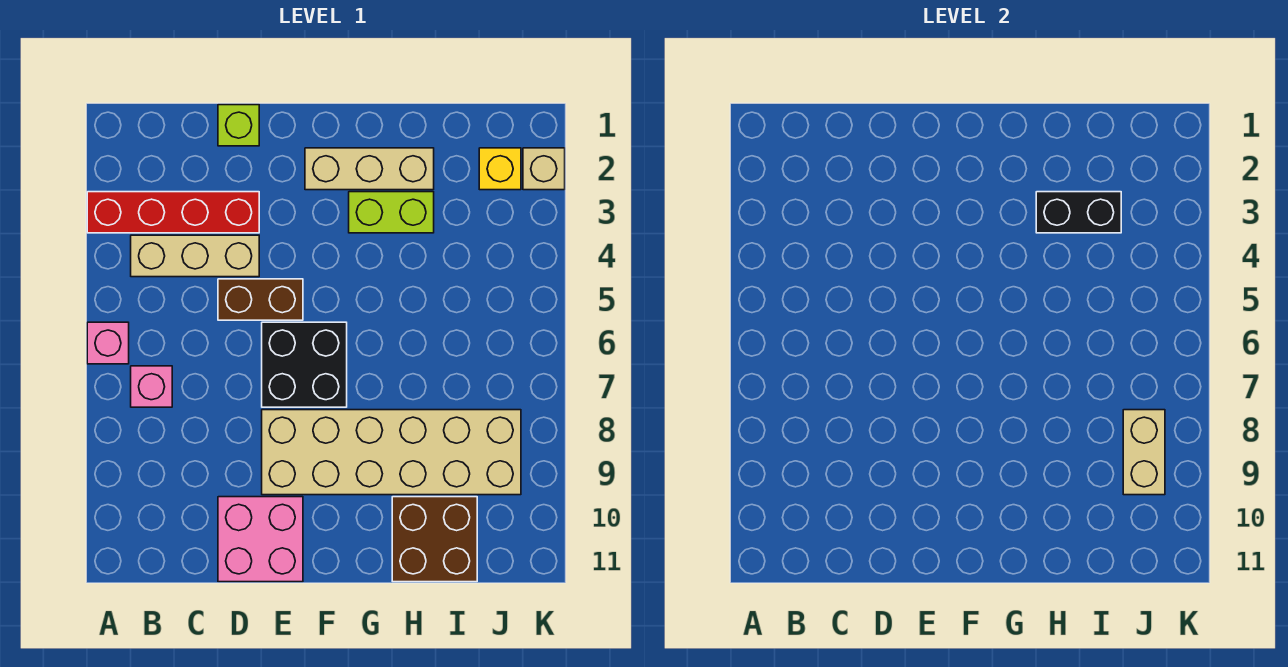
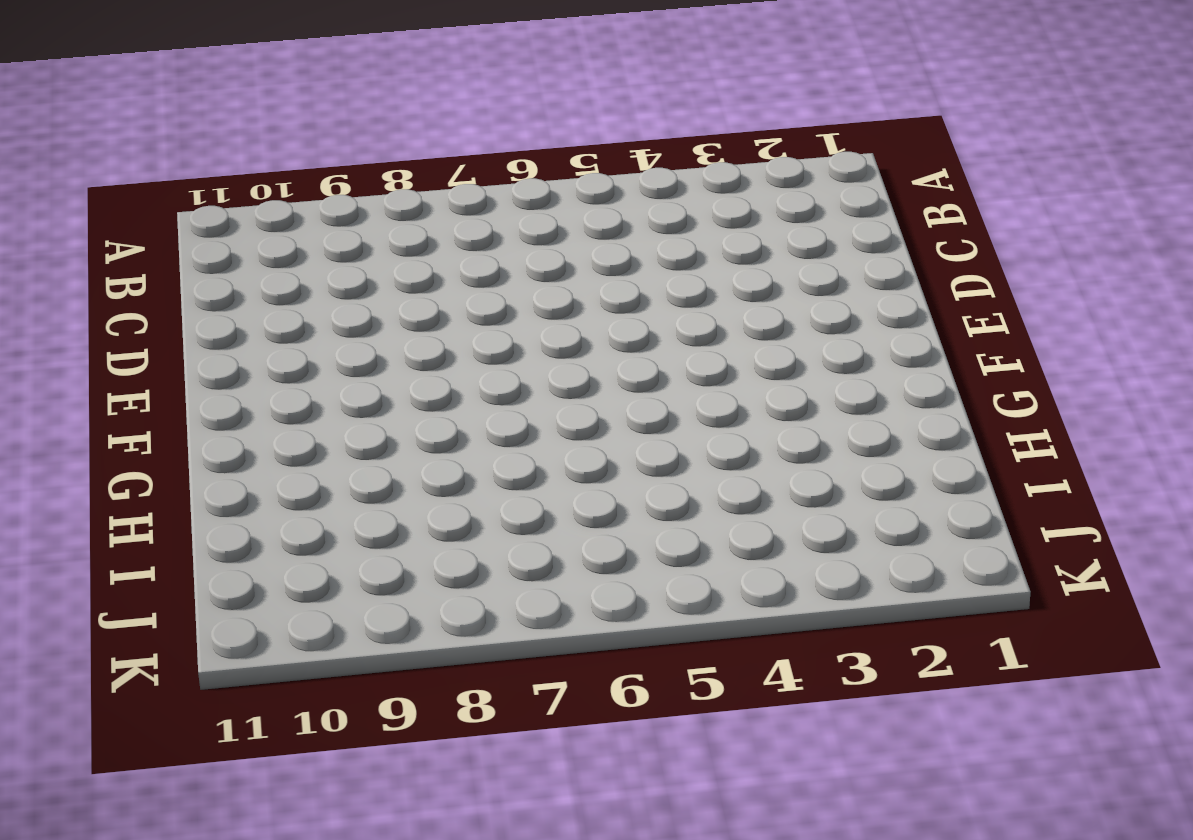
none -> red brick A3:D3 level 1
none -> pink brick A6 level 1
none -> tan brick B4:D4 level 1

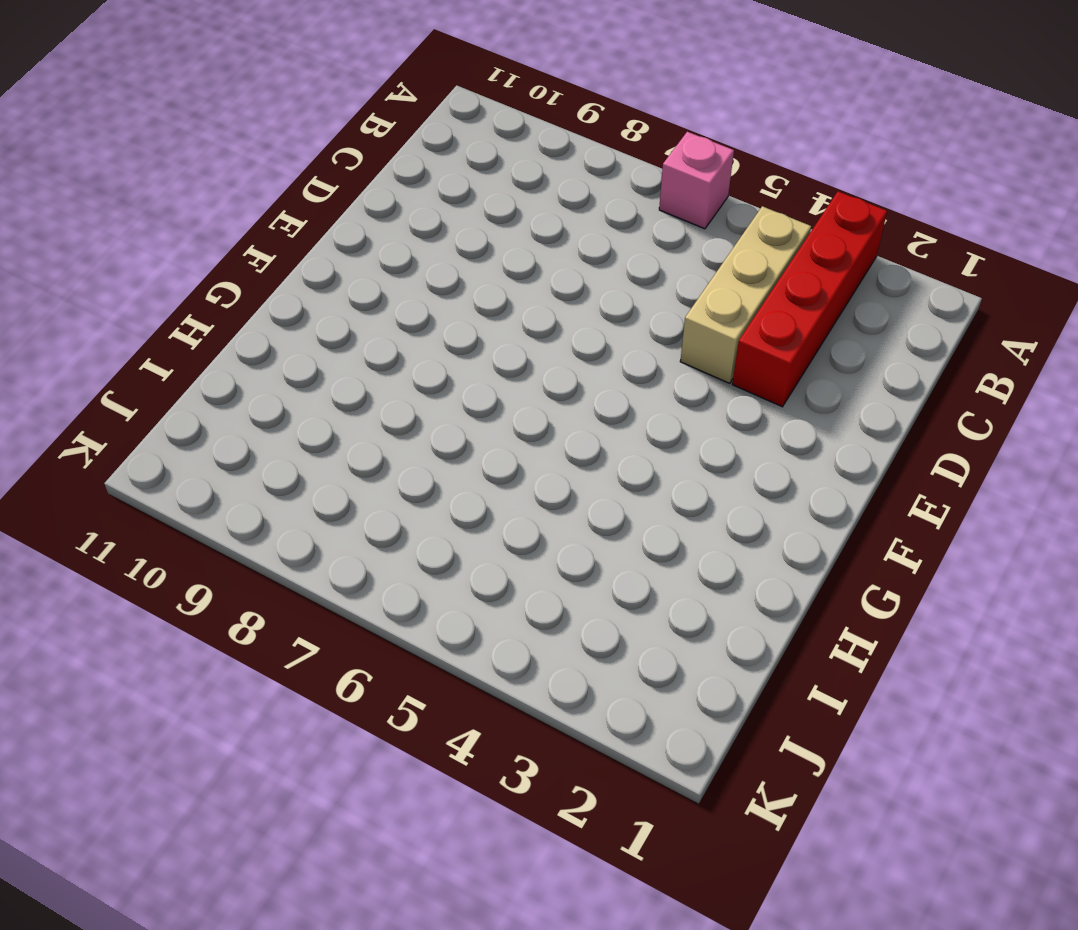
none -> pink brick B7 level 1
none -> lime brick D1 level 1
none -> brown brick D5:E5 level 1

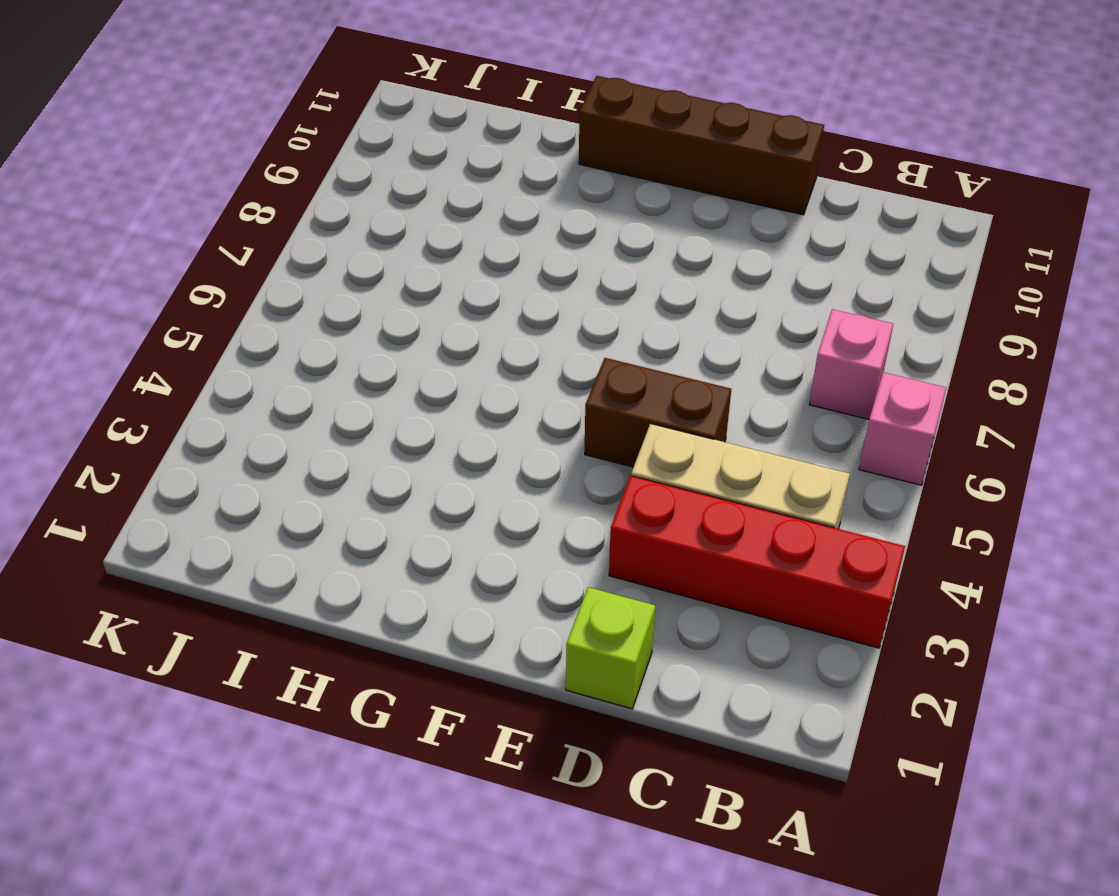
brown brick D11:G11 level 1 -> pink brick D10:E11 level 1
none -> black brick E6:F7 level 1
none -> tan brick E8:J9 level 1
none -> tan brick F2:H2 level 1

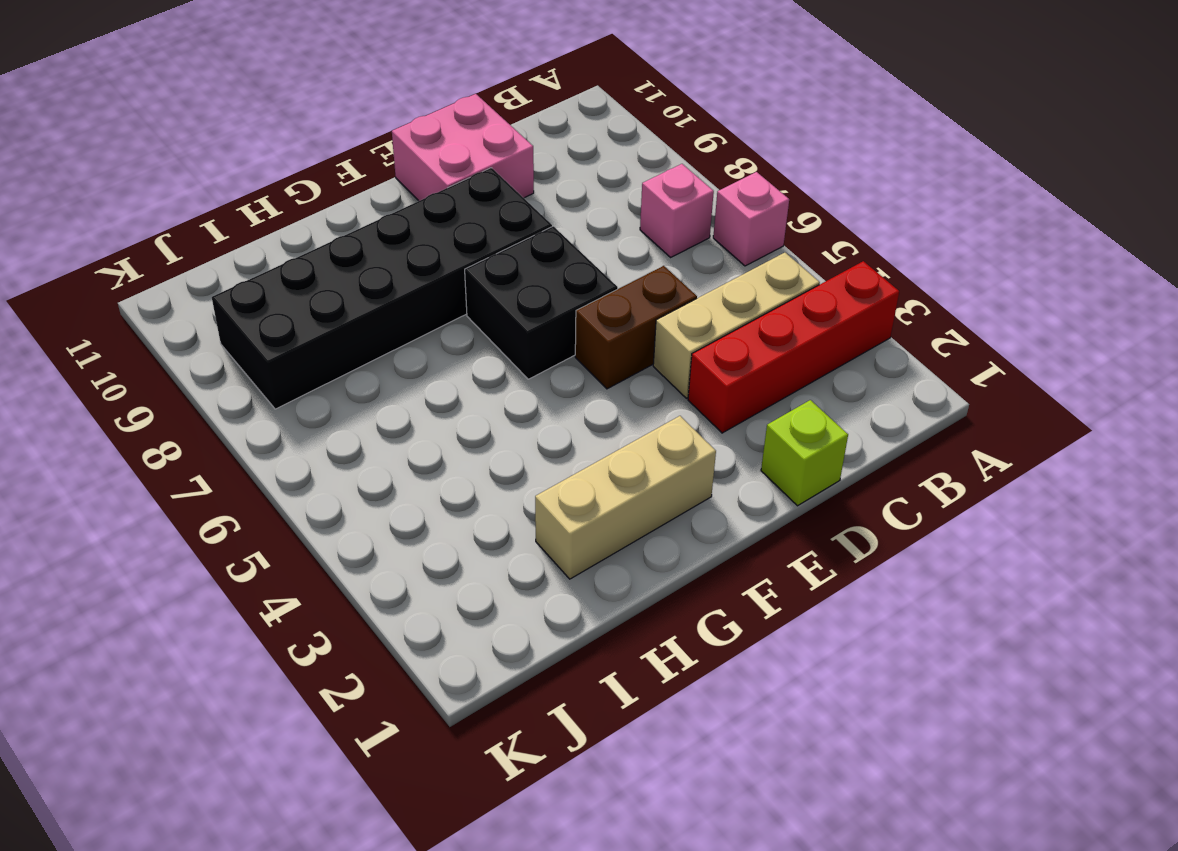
black brick E8:J9 level 1 -> tan brick E8:J9 level 1
none -> lime brick G3:H3 level 1
none -> brown brick H10:I11 level 1
none -> yellow brick J2 level 1

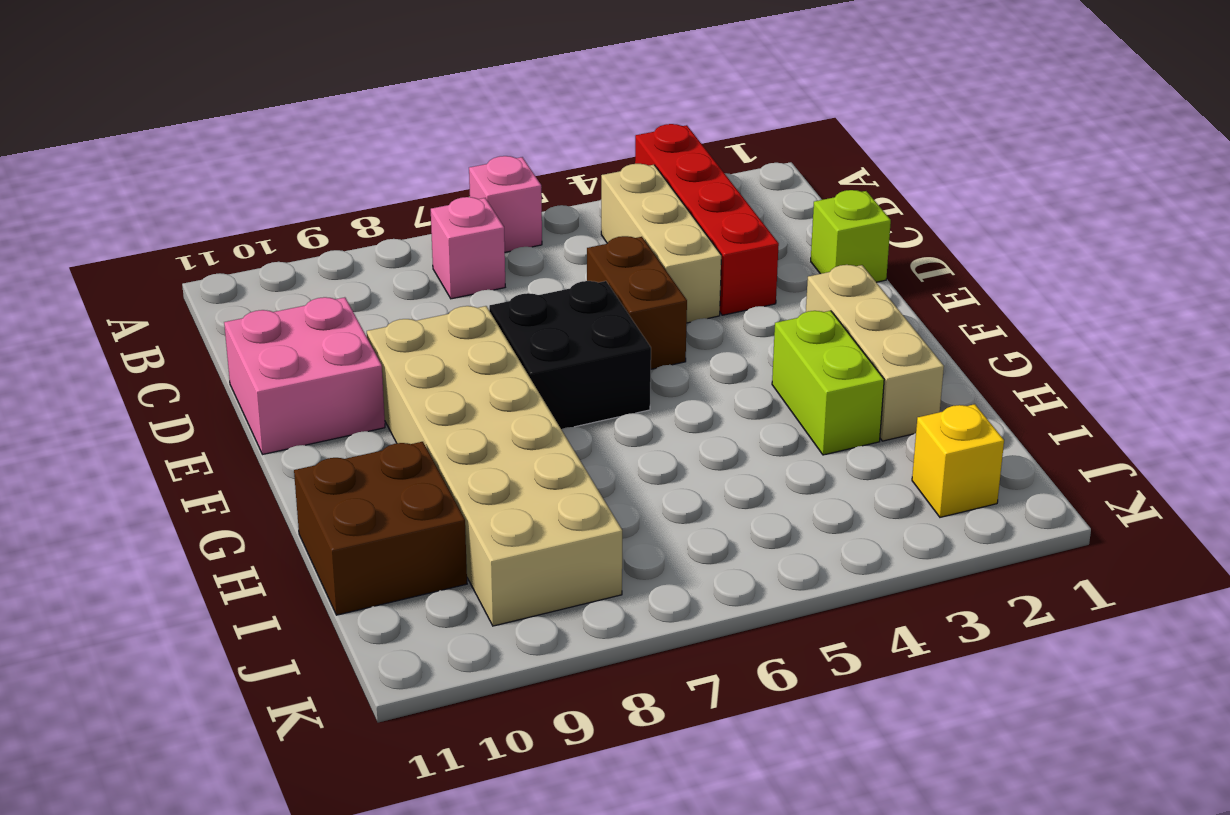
none -> tan brick K2 level 1
none -> black brick H3:I3 level 2
none -> tan brick J8:J9 level 2

